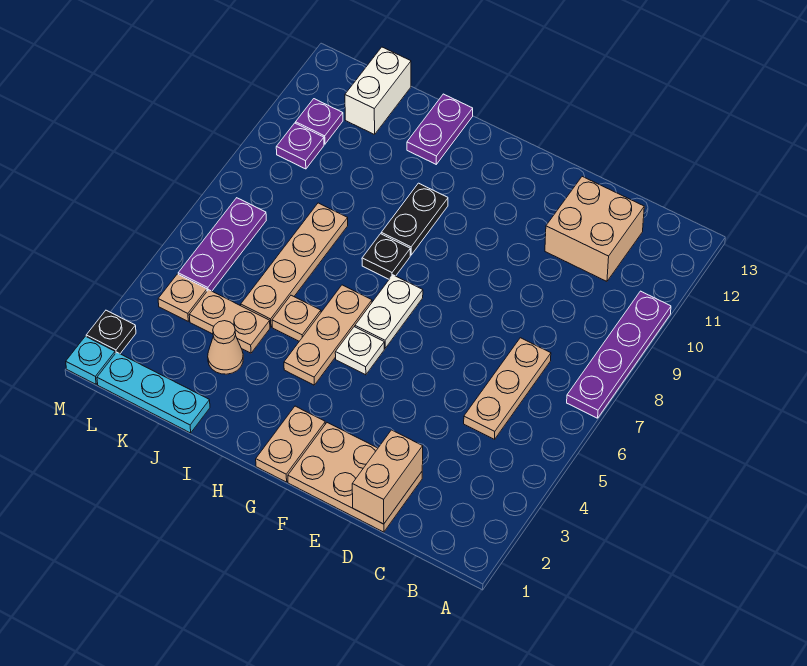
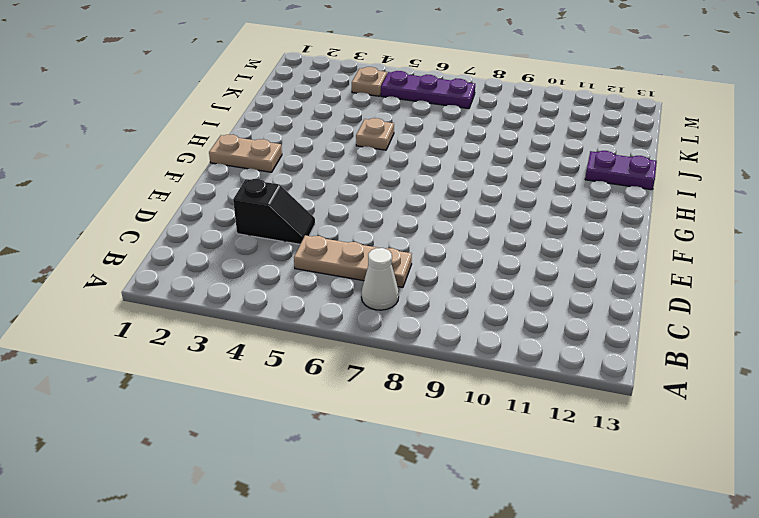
white cone B7 level 1 -> none
black slope D3:D4 level 1 top 3 -> none
none -> purple plate A7:A10 level 1
none -> tan brick C11:D12 level 1
none -> tan plate D1:F2 level 1

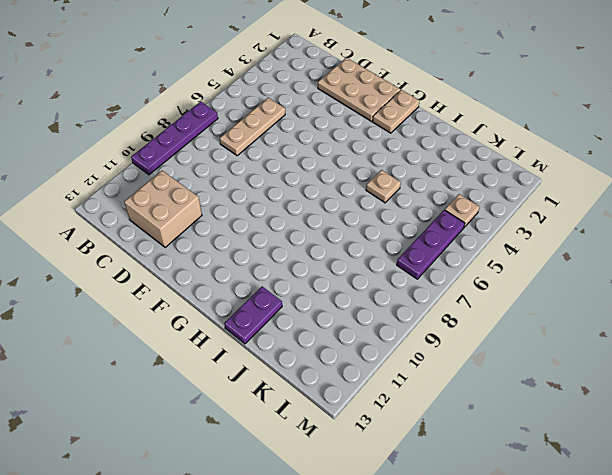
none -> white plate G5 level 1
none -> white plate G6:G7 level 1
none -> tan plate H4:H6 level 1

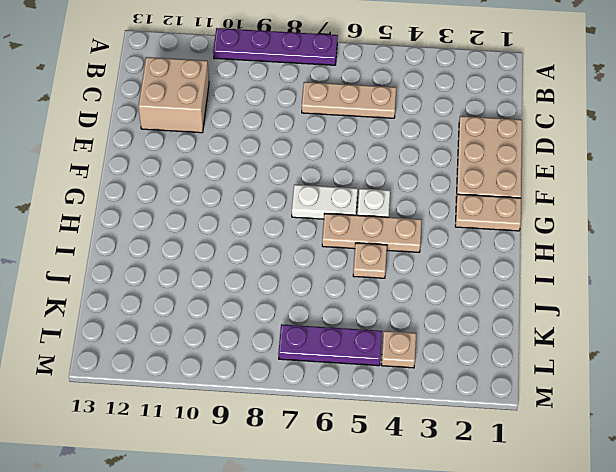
none -> black plate H8 level 1
none -> black plate H9:H10 level 1
none -> purple plate I12:I13 level 1

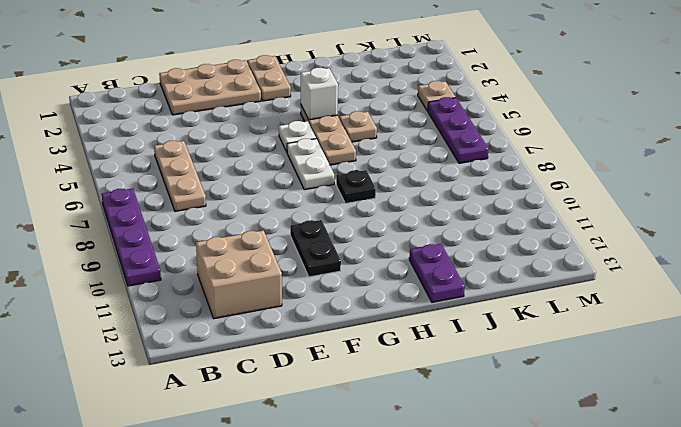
black plate F10:F11 level 1 -> black plate H9:H10 level 1
white brick H4 level 2 -> none
none -> cyan plate J1:L1 level 1
none -> tan cone J3 level 1
none -> tan plate J4:K4 level 1

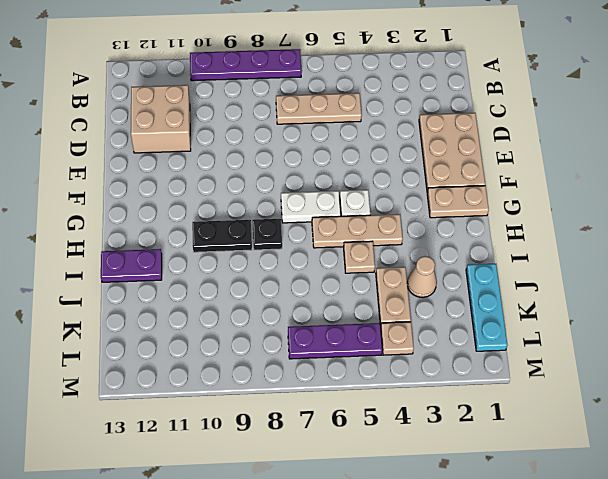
none -> tan plate J5:J8 level 1
none -> white brick K12:K13 level 1
none -> purple plate L10 level 1

